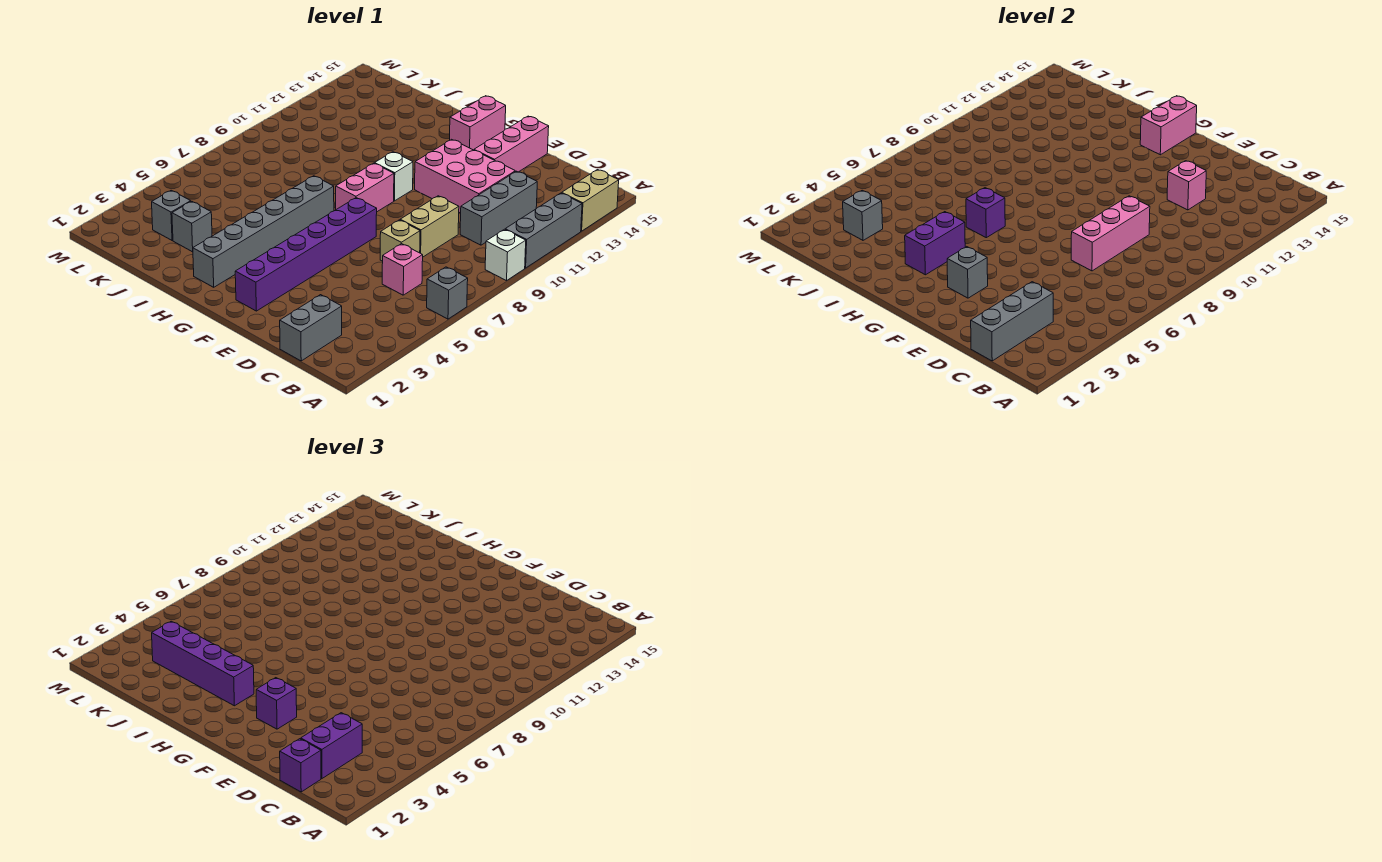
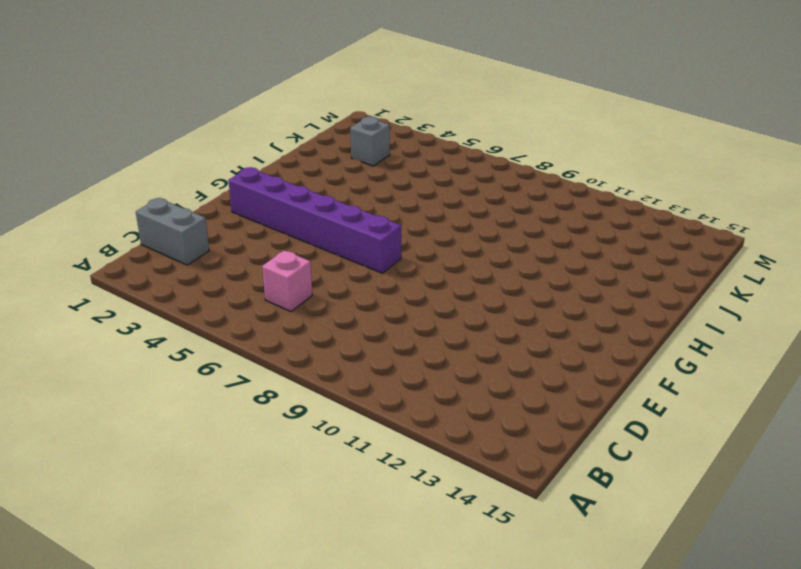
none -> grey brick A6 level 1
none -> white brick A9 level 1
none -> grey brick A10:A12 level 1
none -> tan brick A13:A14 level 1

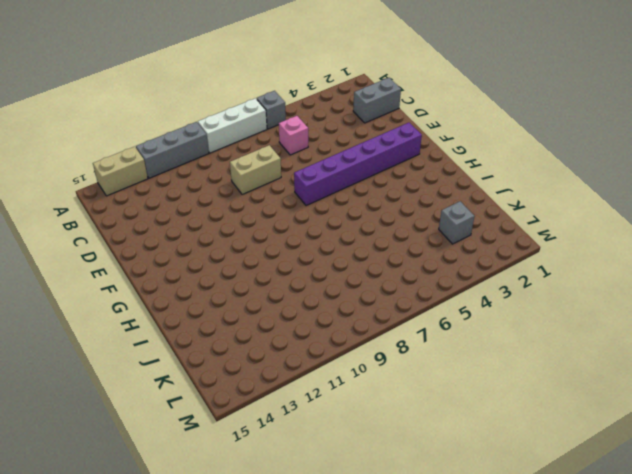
white brick A7:A9 level 1 -> white brick A9 level 1
none -> grey brick C10:C12 level 1
none -> tan brick D7 level 1
none -> pink brick D11:F12 level 1
none -> pink brick E13:E15 level 1

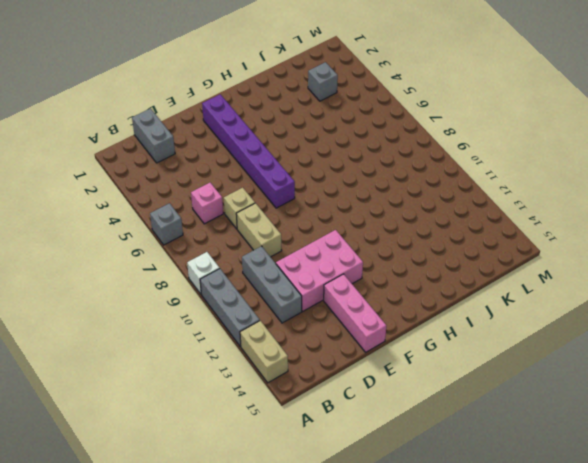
none -> pink brick G8:G9 level 1
none -> white brick G10 level 1
none -> pink brick G14:G15 level 1
none -> grey brick H2:H7 level 1

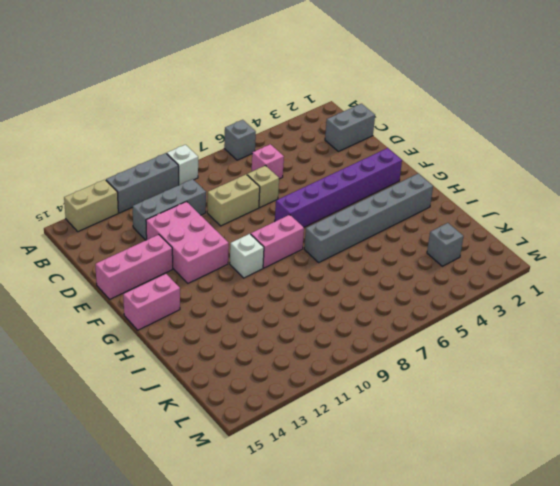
none -> grey brick J3 level 1
none -> grey brick C1:C3 level 2
none -> pink brick D7:D9 level 2
none -> pink brick D12 level 2

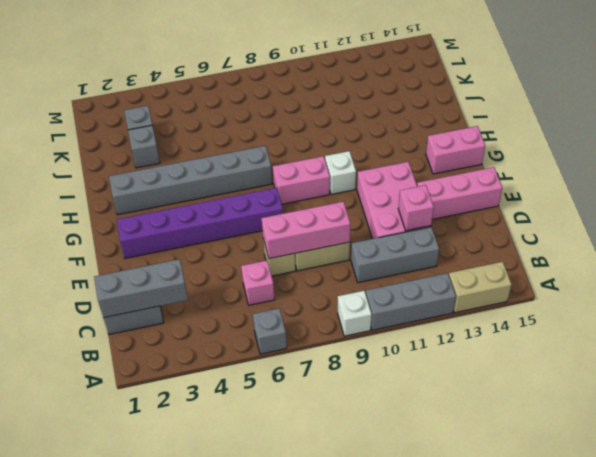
none -> grey brick F3 level 2
none -> pink brick G14:G15 level 2
none -> purple brick H3:H4 level 2
none -> purple brick H6 level 2

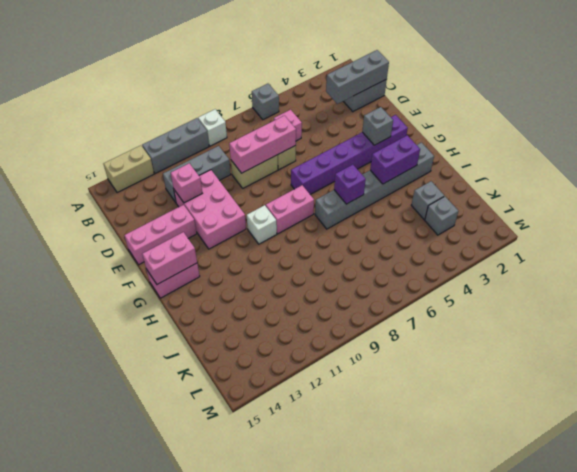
none -> grey brick K3 level 2
none -> purple brick C1 level 3
none -> purple brick C2:C3 level 3
none -> purple brick F3 level 3

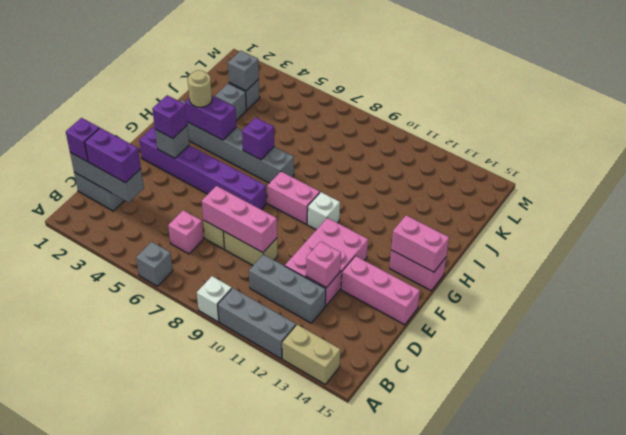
tan round brick H3 level 3 -> purple brick H3:K3 level 3

